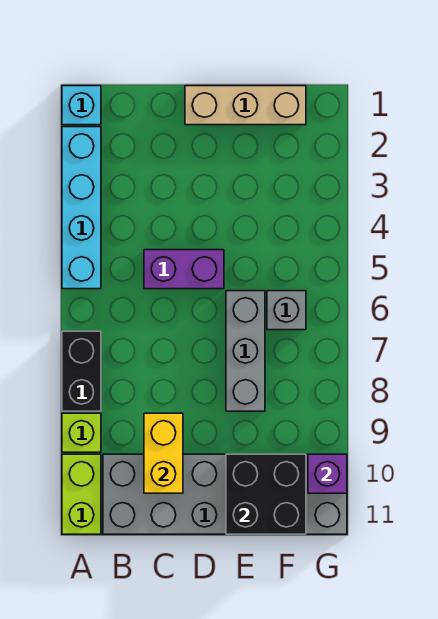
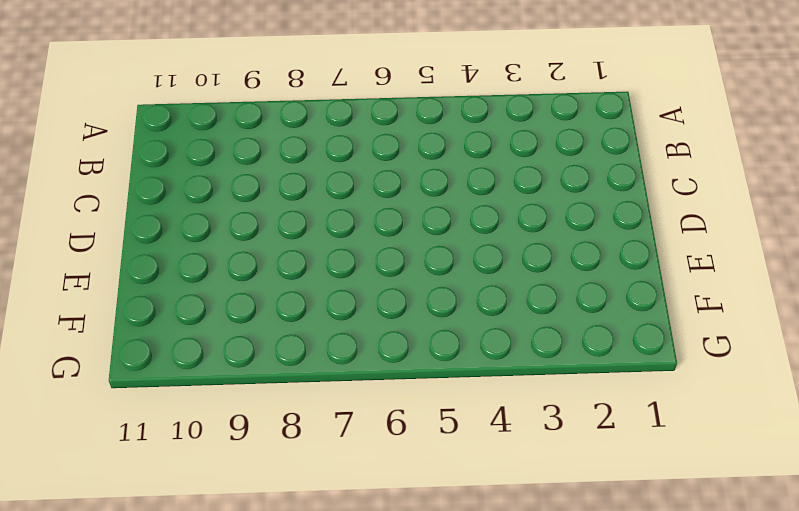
none -> cyan brick A1 level 1
none -> cyan brick A2:A5 level 1
none -> black brick A7:A8 level 1

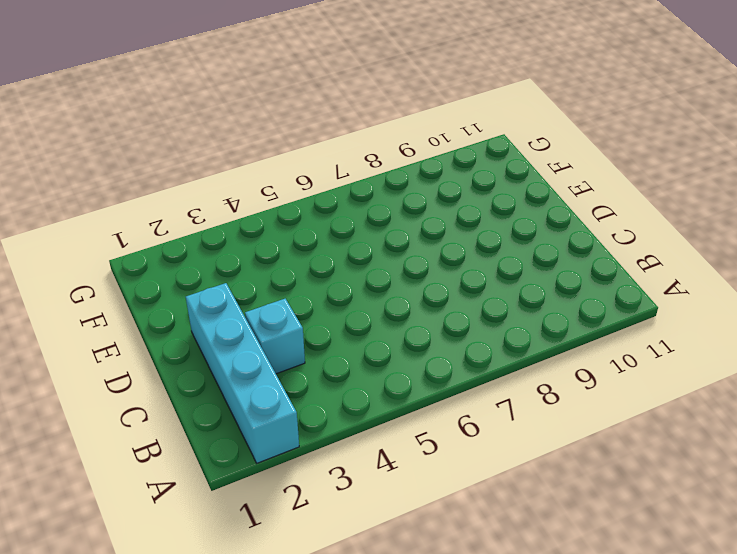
cyan brick A2:D2 level 1 -> cyan brick A2:A5 level 1
cyan brick C3 level 1 -> cyan brick A1 level 1
none -> black brick A7:A8 level 1
none -> lime brick A9 level 1
none -> lime brick A10:A11 level 1

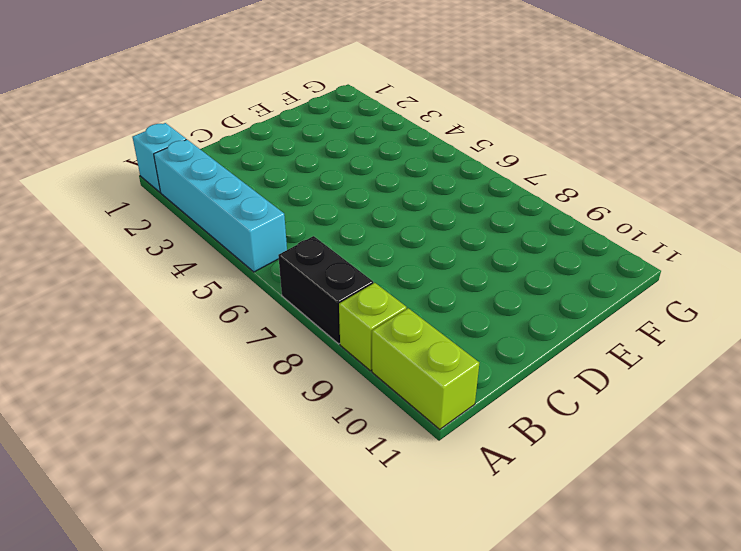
none -> grey brick B10:G11 level 1
none -> purple brick C5:D5 level 1
none -> tan brick D1:F1 level 1

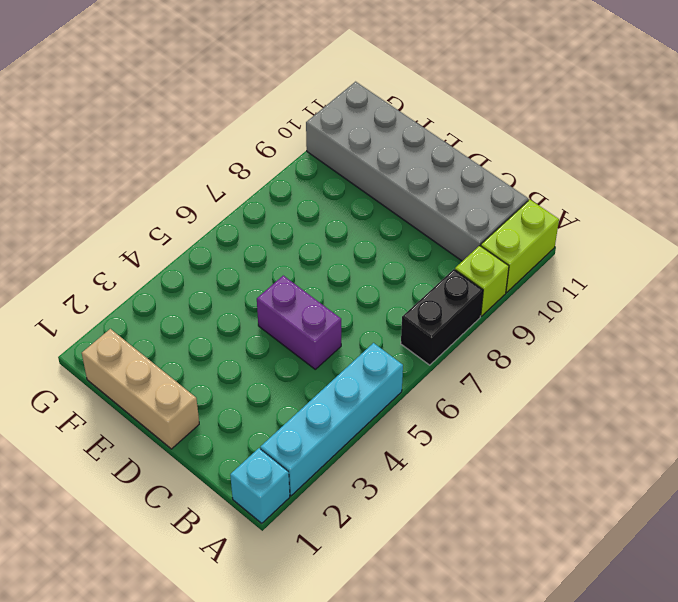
none -> grey brick E6:E8 level 1
none -> grey brick F6 level 1
none -> yellow brick C9:C10 level 2

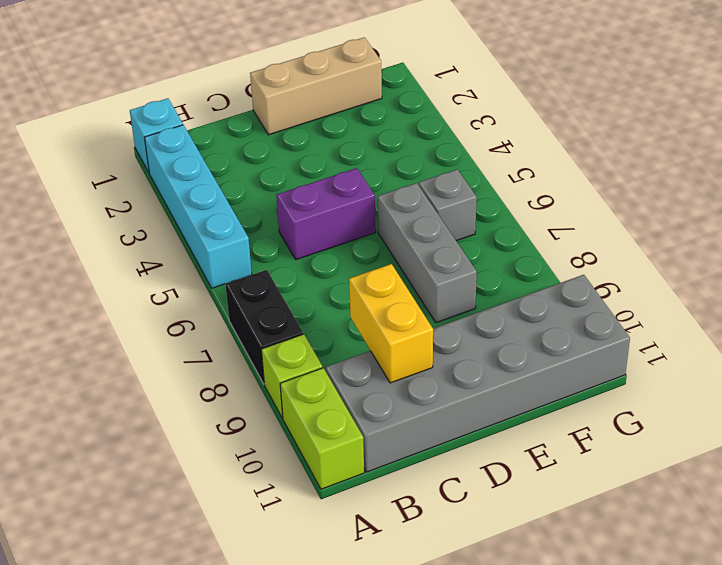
none -> black brick E10:F11 level 2
none -> purple brick G10 level 2

